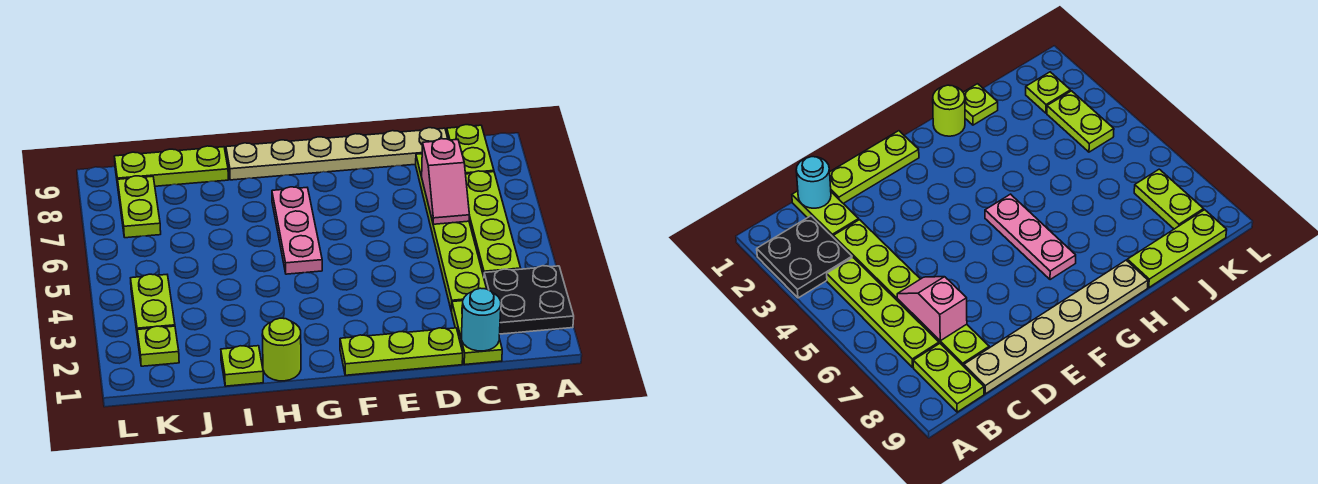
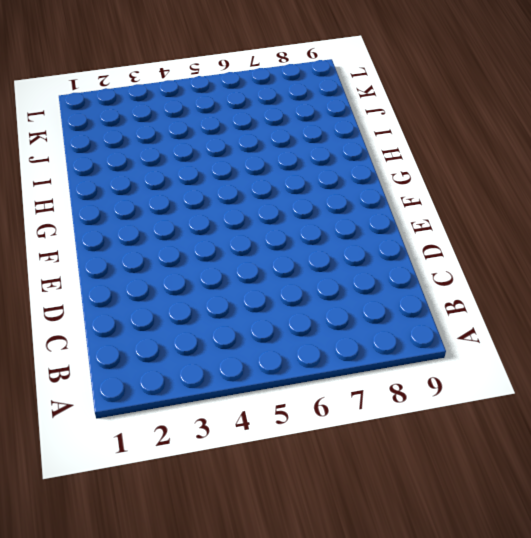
none -> black plate A2:B3 level 1
none -> lime plate B4:B7 level 1
none -> lime plate B8:B9 level 1

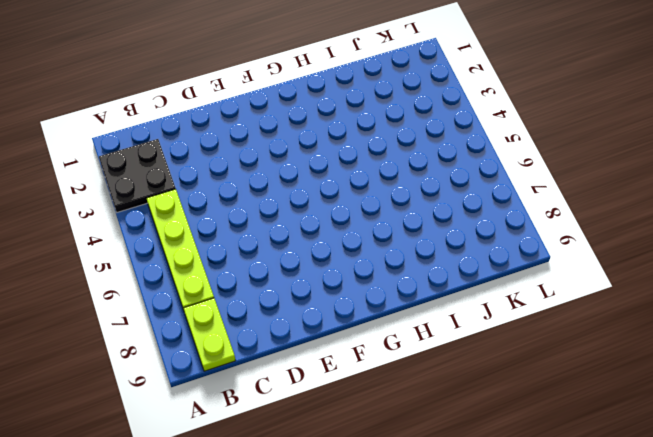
none -> lime plate C1:C2 level 1
none -> lime plate C3:C8 level 1
none -> tan plate C9:H9 level 1

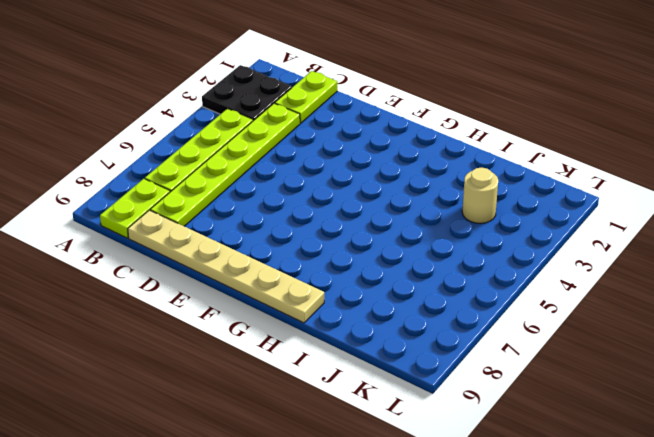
tan round brick J3 level 1 -> none
none -> lime plate D1:F1 level 1
none -> pink plate G5:G7 level 1
none -> lime round brick H1 level 1

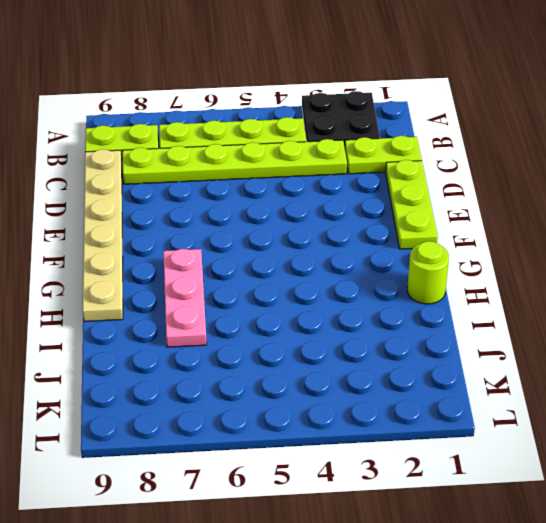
pink plate G7:I7 level 1 -> pink plate G5:G7 level 1
none -> lime plate I1 level 1
none -> lime plate I9:K9 level 1
none -> lime plate K2 level 1

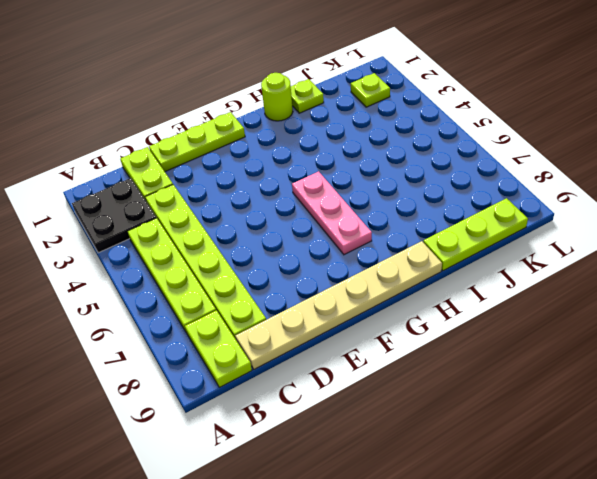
none -> lime plate K3:K4 level 1
none -> lime plate K7:K8 level 1
none -> cyan round brick C1 level 2

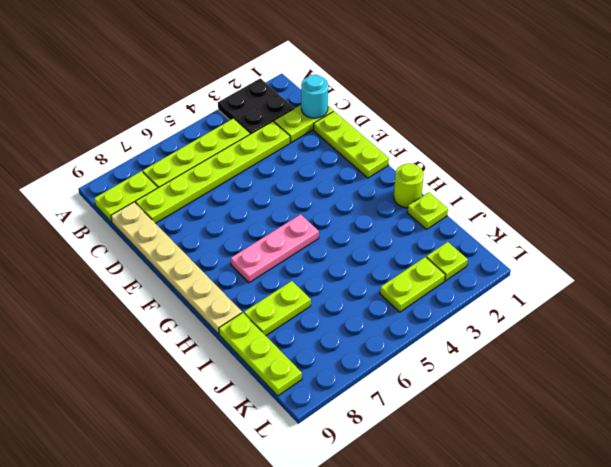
lime plate I7:I8 level 1 -> lime plate K7:K8 level 1
none -> pink slope C6:C7 level 2 top 7

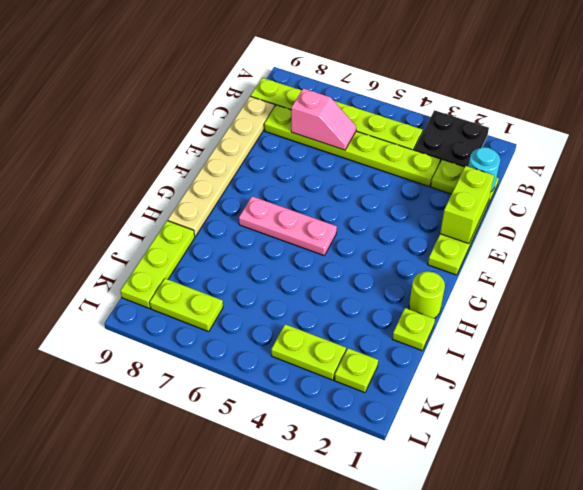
lime brick D1:E1 level 2 -> none

